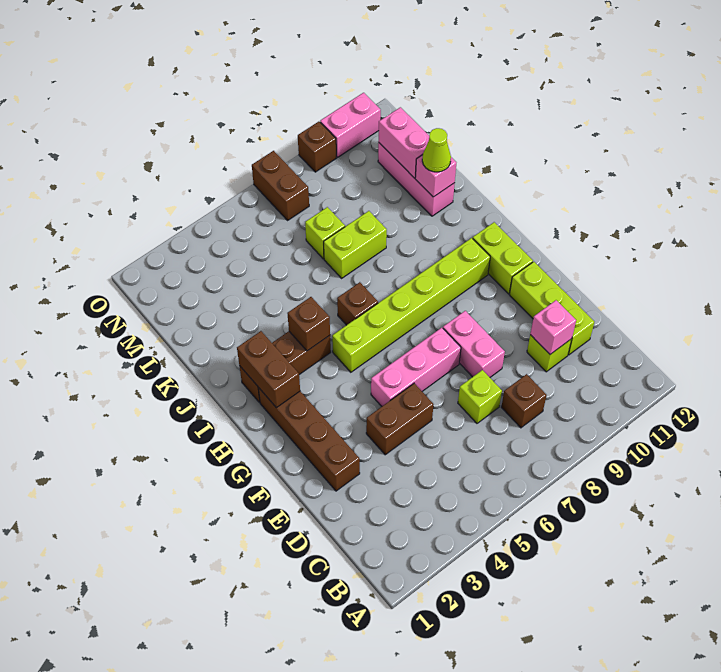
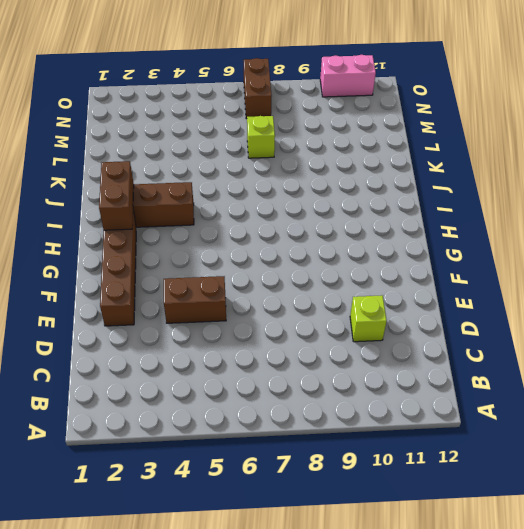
none -> brown brick C8 level 1
none -> lime brick D7 level 1
none -> lime brick D11:F11 level 1

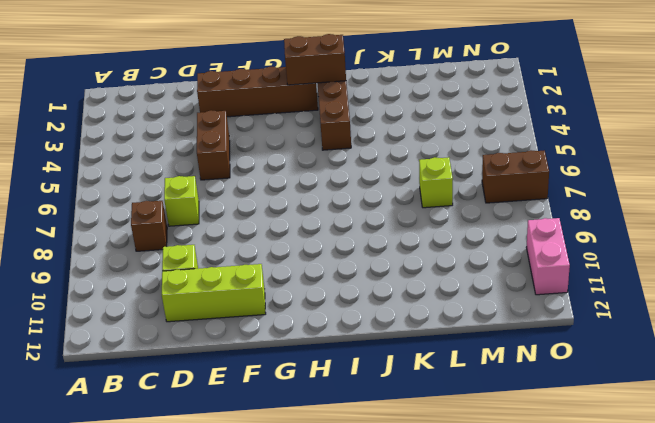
none -> pink brick E8:F8 level 1
none -> pink brick F5:F7 level 1
none -> lime brick G11:H11 level 1

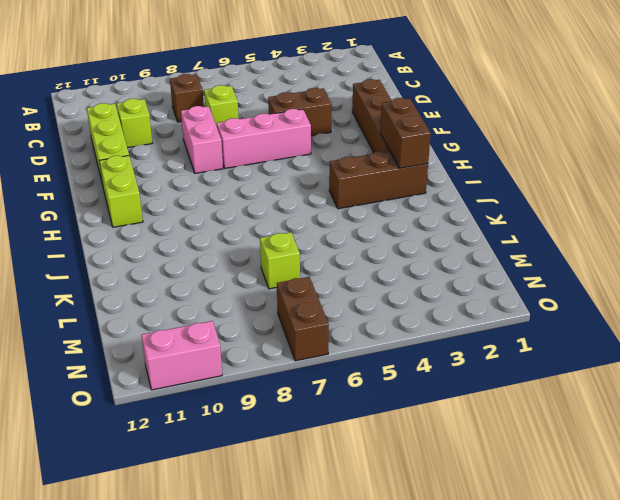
none -> lime brick H5:H10 level 1
none -> brown brick I6 level 1
none -> lime brick K7:K8 level 1

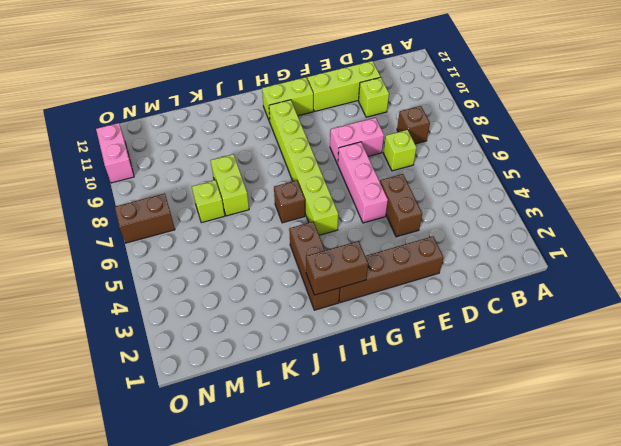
none -> pink brick K11:M11 level 1
none -> brown brick O9 level 1
none -> pink brick D10 level 2

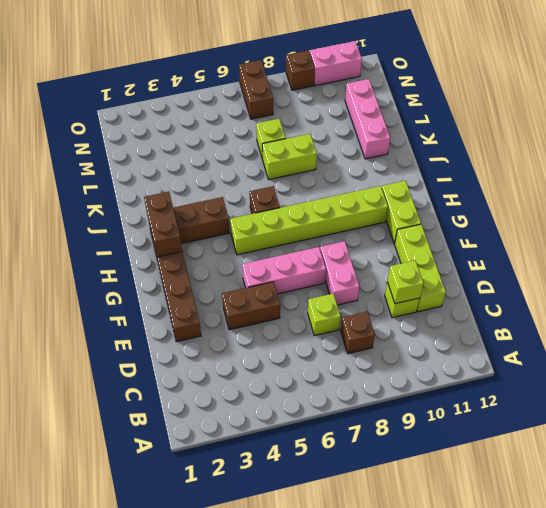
lime brick D10 level 2 -> pink brick D10 level 2
none -> brown brick I4 level 2
none -> pink brick K11 level 2
none -> pink brick L11:M11 level 2

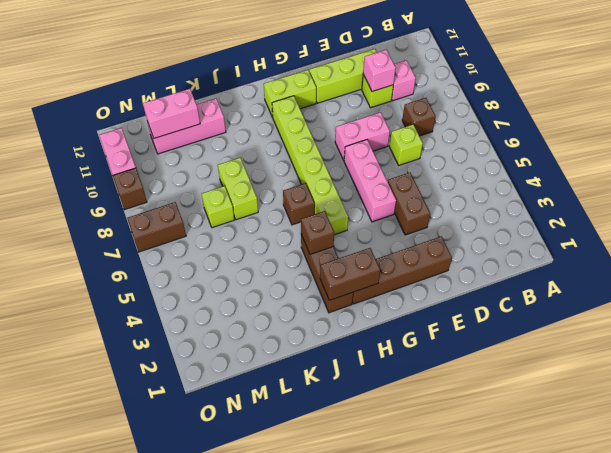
pink brick C10 level 1 -> pink brick K11 level 2
none -> lime cone K11 level 3

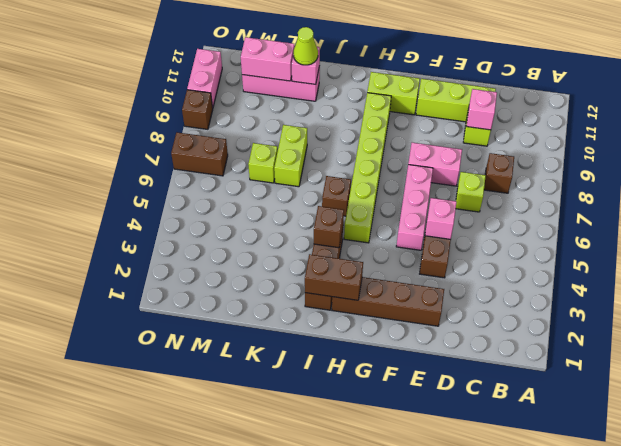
pink brick E5 level 2 -> none

